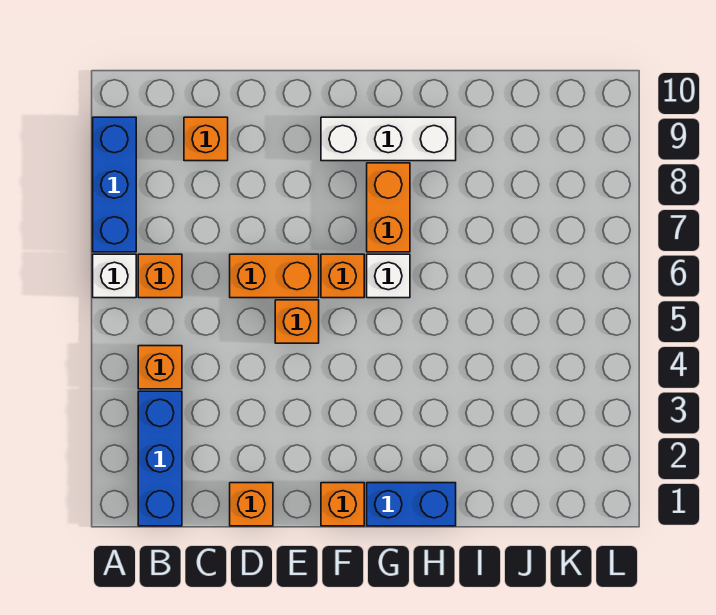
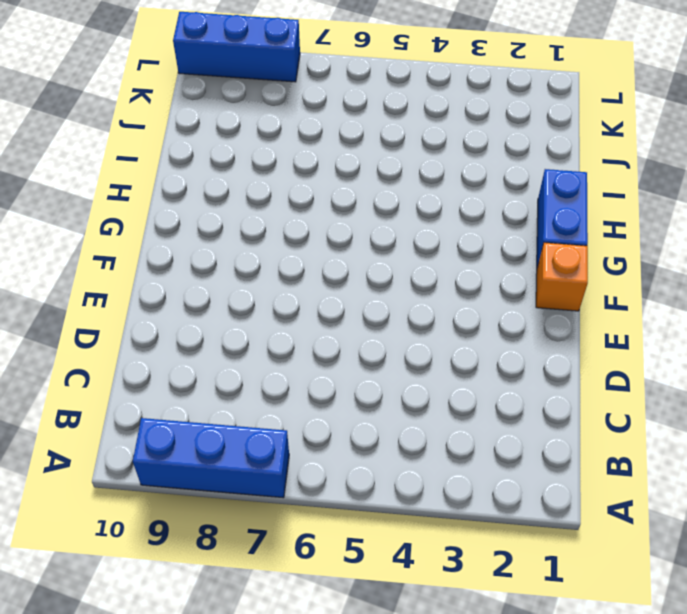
blue brick L8:L10 level 1 -> blue brick B1:B3 level 1
none -> white brick A6 level 1
none -> orange brick B4 level 1
none -> orange brick B6 level 1

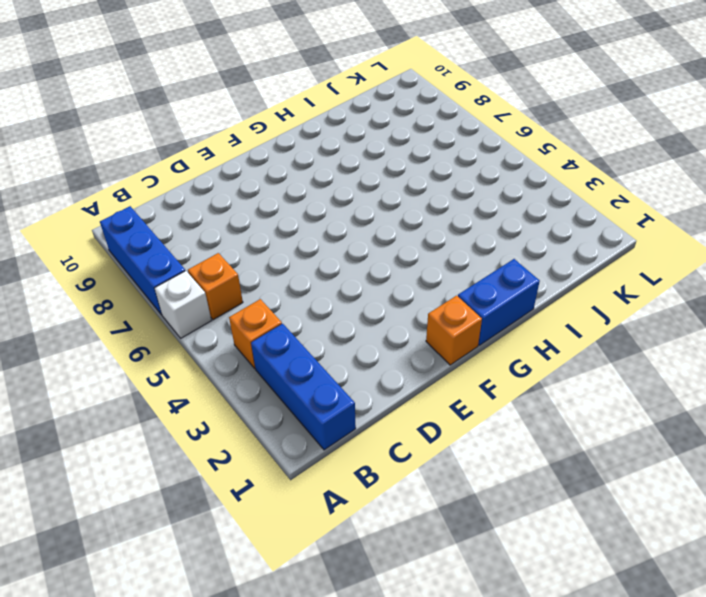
none -> orange brick C9 level 1
none -> orange brick D1 level 1
none -> orange brick D6:E6 level 1

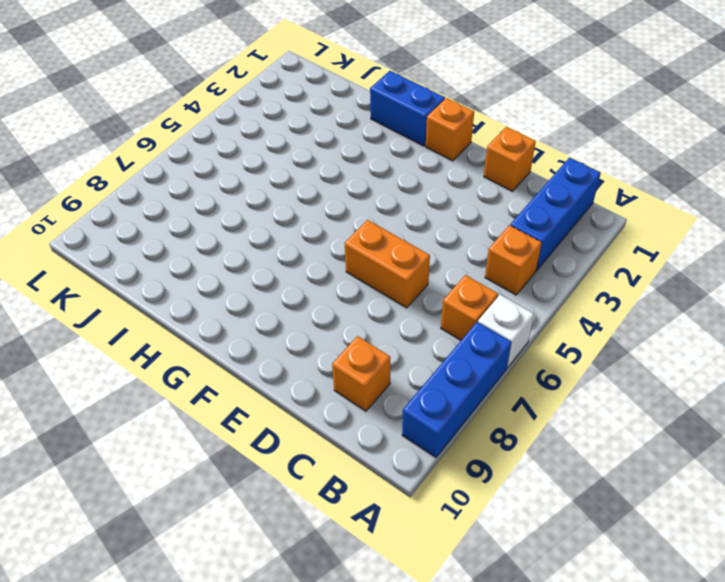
none -> orange brick E5 level 1
none -> orange brick F6 level 1
none -> white brick F9:H9 level 1

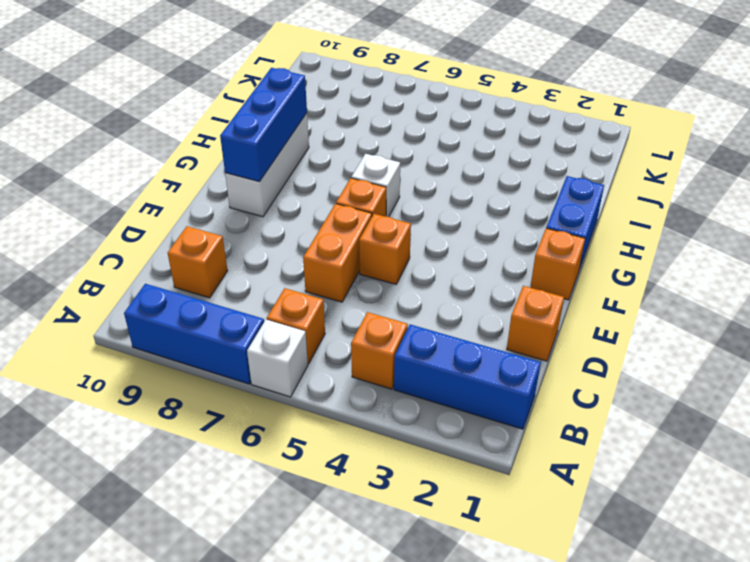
blue brick F9:H9 level 2 -> none
none -> orange brick G7:G8 level 1

